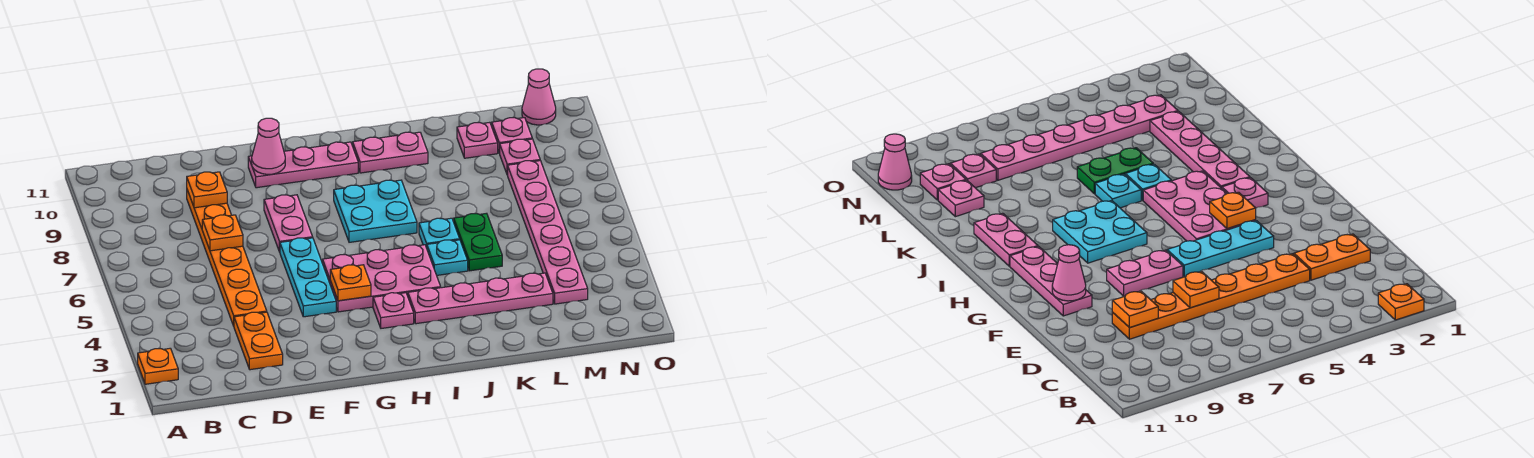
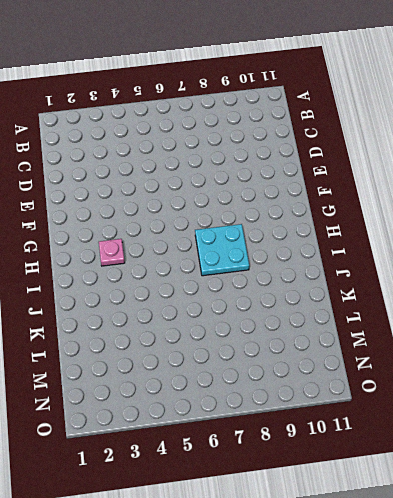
none -> orange plate A2 level 1
none -> orange plate D2:D3 level 1
none -> orange plate D4:D9 level 1

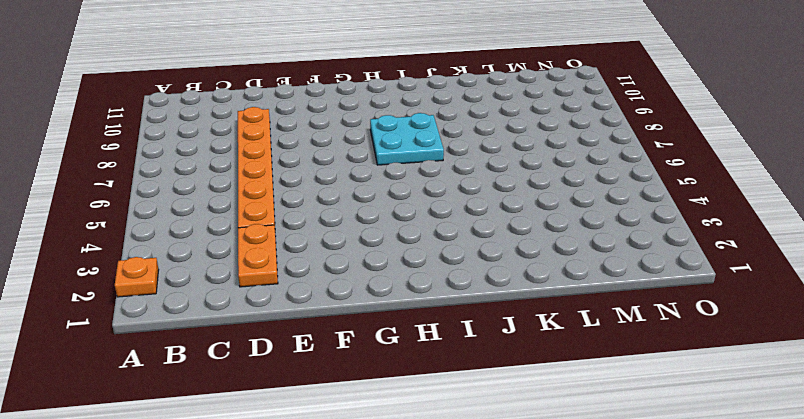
none -> cyan plate F4:F6 level 1
none -> pink plate F7:F8 level 1
none -> pink plate F10:H10 level 1

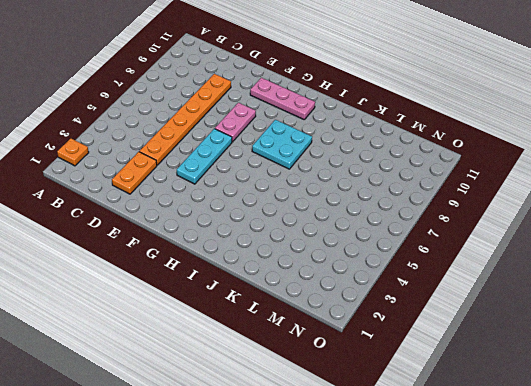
none -> pink plate G4:I5 level 1
none -> pink plate H3 level 1
none -> pink plate I3:L3 level 1

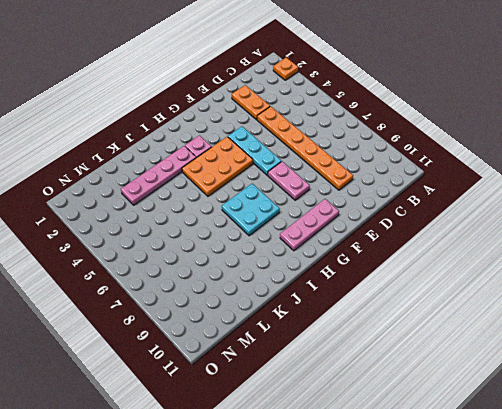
orange plate G4:I5 level 1 -> pink plate G4:I5 level 1
none -> pink plate I10:J10 level 1
none -> cyan plate J5 level 1
none -> cyan plate J6 level 1

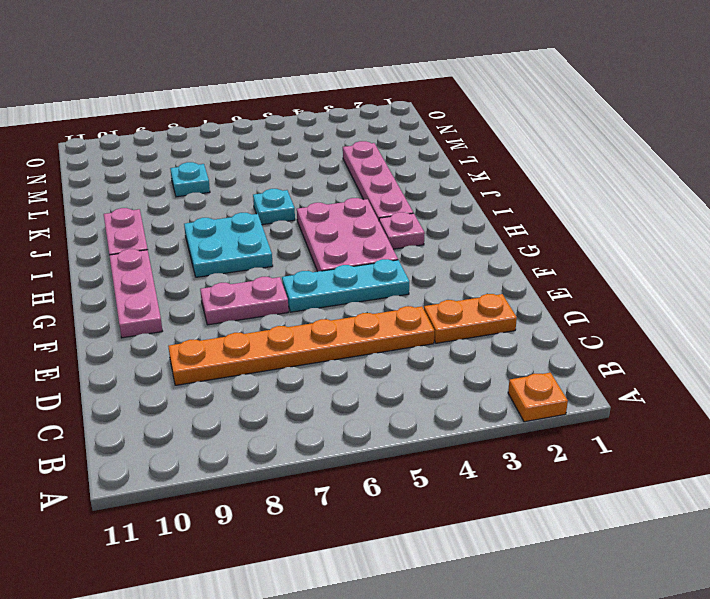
cyan plate L8 level 1 -> cyan plate J5 level 1
none -> green plate K5:K6 level 1
none -> pink plate L10 level 1
none -> pink plate M3:M8 level 1

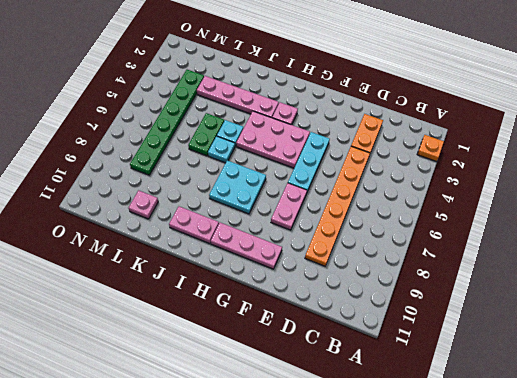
green plate M3:M8 level 1 -> pink plate M3:M8 level 1
none -> pink plate M9 level 1
none -> pink plate M10 level 1
none -> pink cone N11 level 1

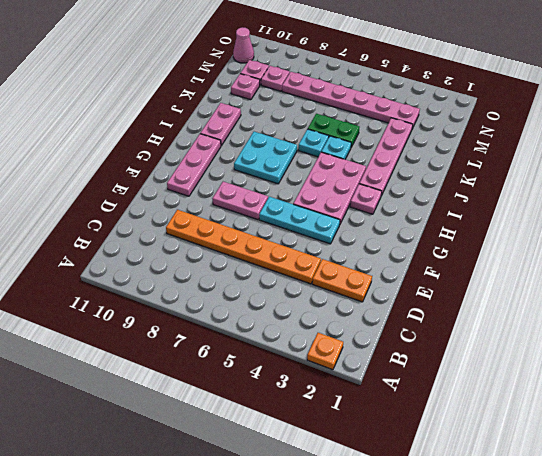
none -> orange plate D7 level 2
none -> orange plate D9 level 2
none -> pink cone F10 level 2

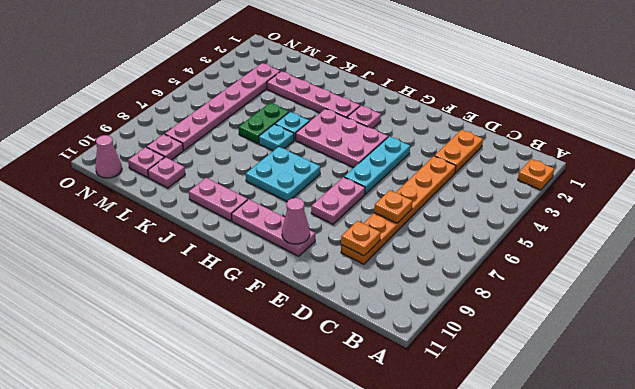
none -> orange plate G4 level 2

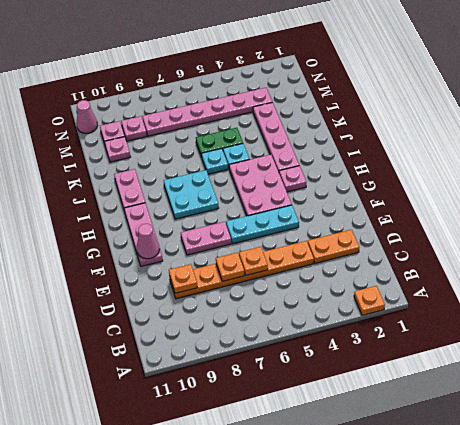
orange plate D6 level 2 -> orange plate G4 level 2

